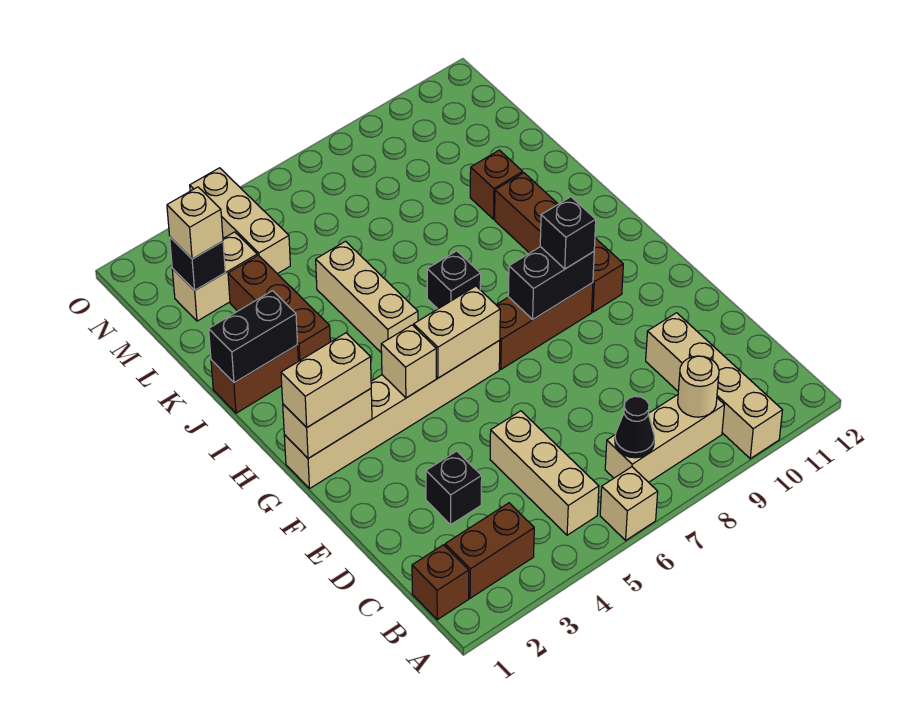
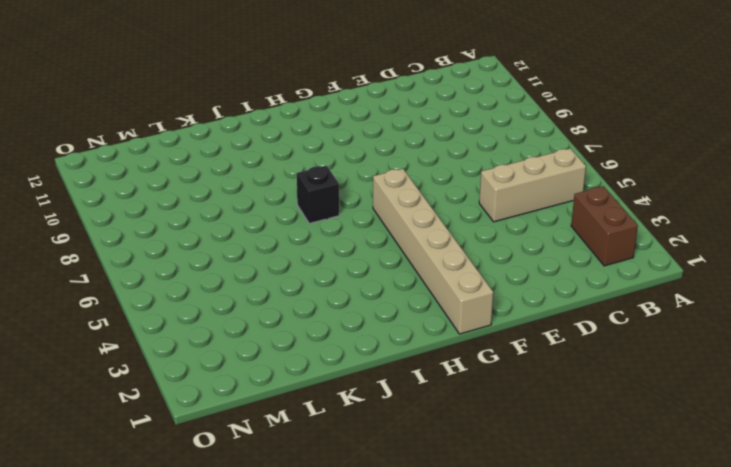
none -> tan brick A6 level 1
none -> tan brick A10:D10 level 1
none -> brown brick B1 level 1

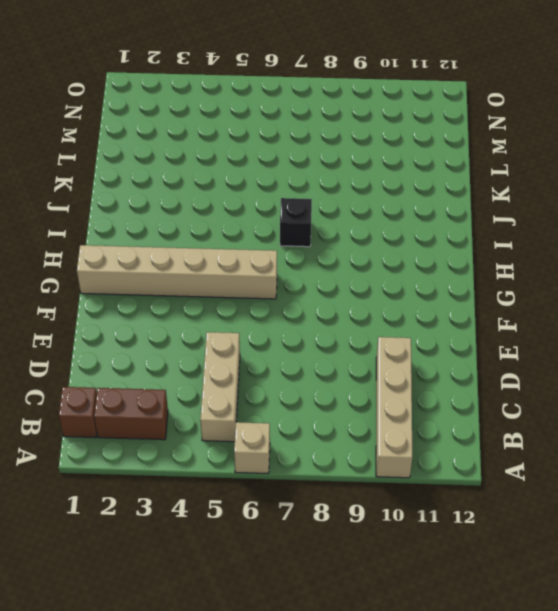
none -> tan brick B7:B9 level 1
none -> black brick D3 level 1
none -> brown brick G7:G9 level 1

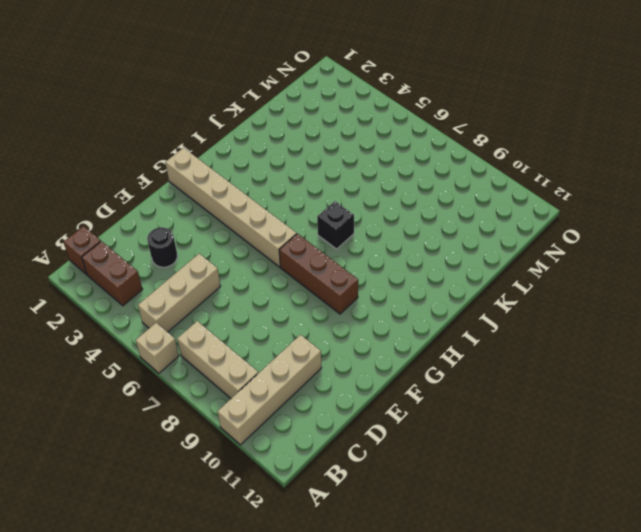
black round brick D3 level 1 -> black brick D3 level 1
none -> brown brick G10:J10 level 1
none -> tan brick I5:K5 level 1
none -> brown brick J1:J2 level 1

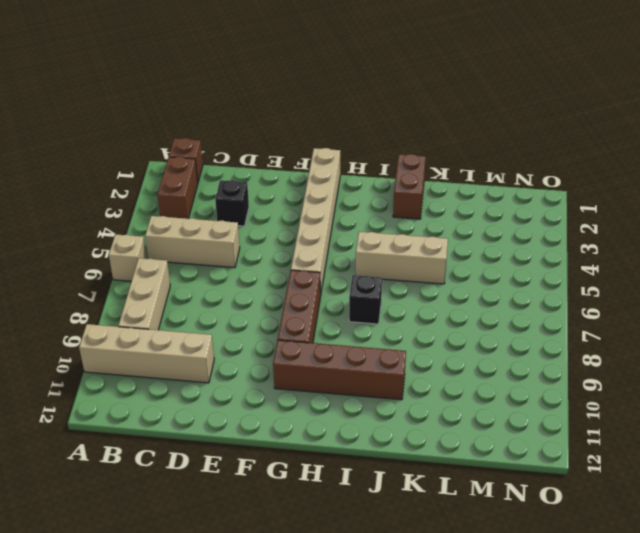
none -> brown brick J3:L3 level 1
none -> brown brick K10 level 1
none -> tan brick M2:M3 level 1

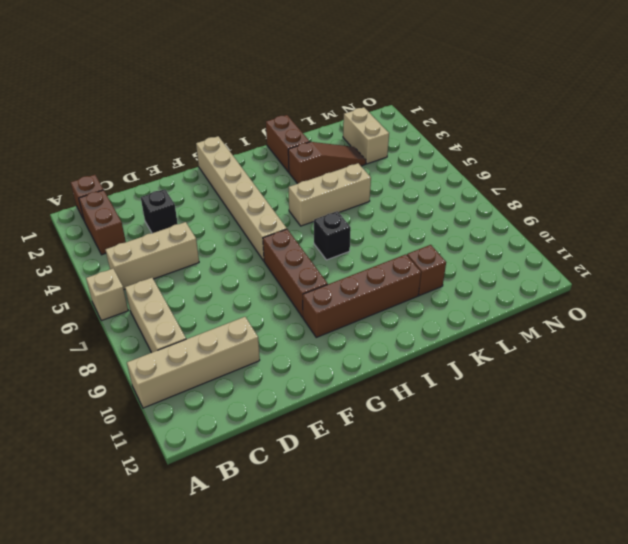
brown slope J3:L3 level 1 top J -> brown brick J3:L3 level 1
none -> tan brick M4:O4 level 1
none -> black cone B7 level 2
none -> tan round brick B9 level 2

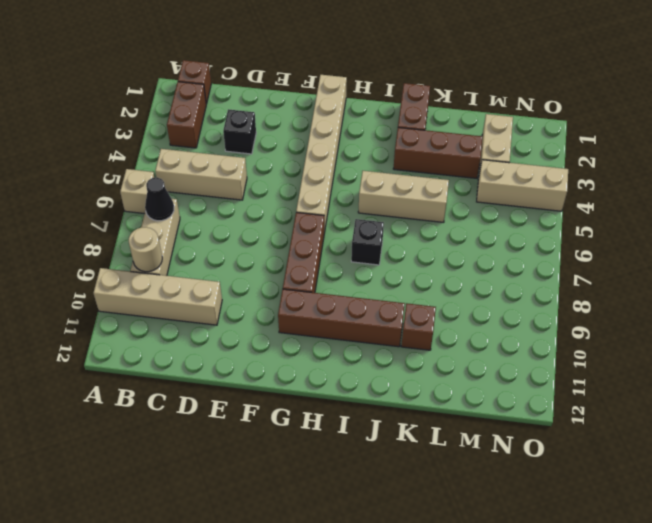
none -> tan brick G1:G2 level 2
none -> tan brick G4 level 2
none -> tan brick G5:G6 level 2

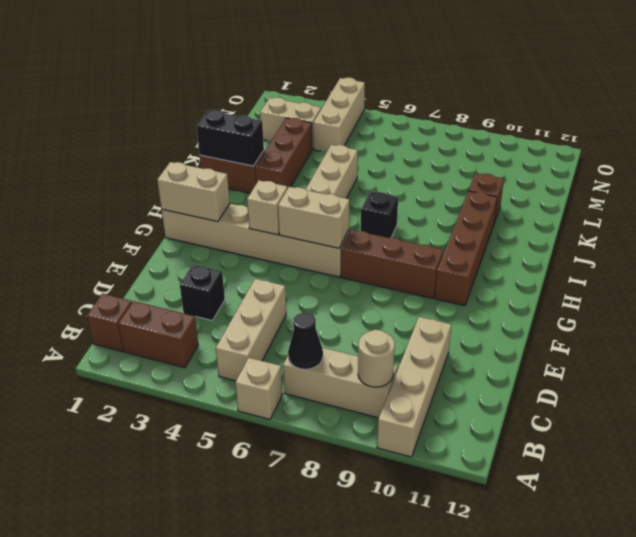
none -> black brick G8:G9 level 2
none -> black brick M2 level 2
none -> tan brick G1:G2 level 3

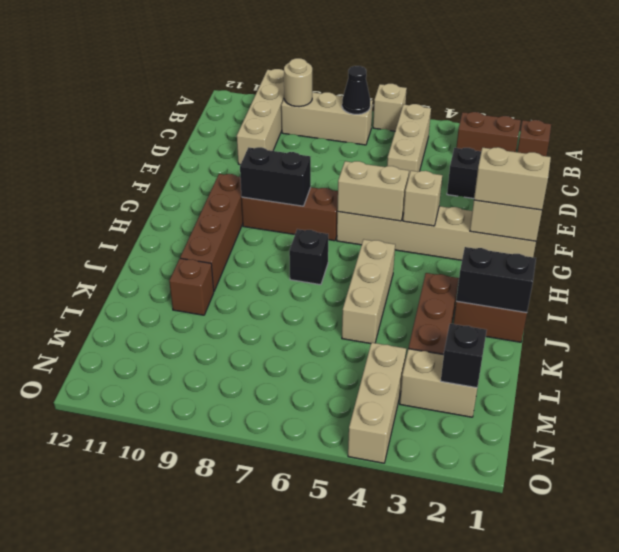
none -> black brick G9 level 3
none -> tan brick M2 level 3

